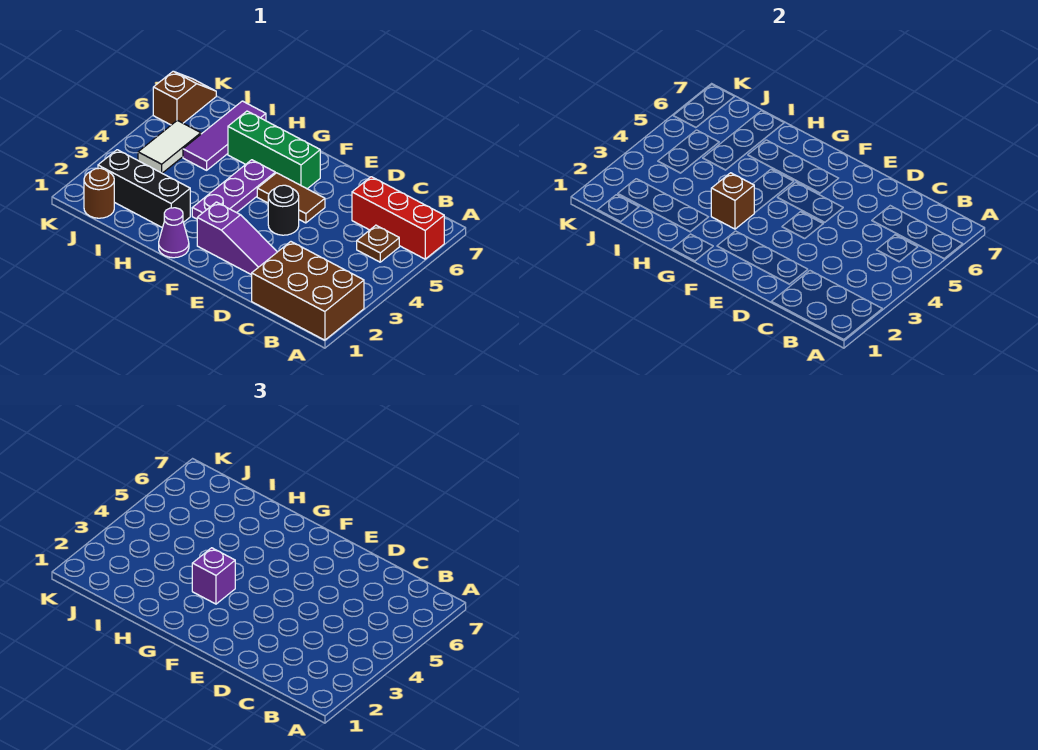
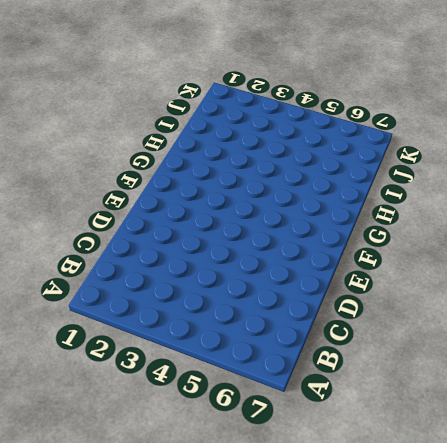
none -> brown brick A1:C2 level 1
none -> red brick A6:C6 level 1
none -> brown plate B5 level 1

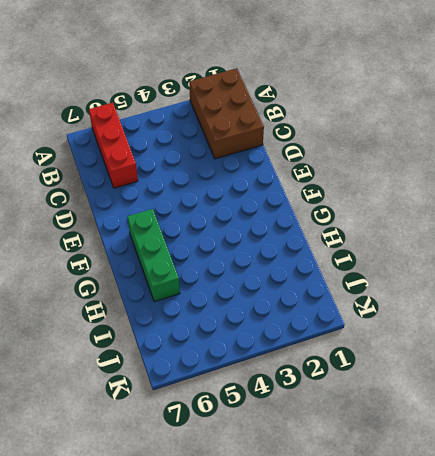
none -> brown plate B5 level 1
none -> purple slope D2:F2 level 1 top F
none -> black round brick E4 level 1

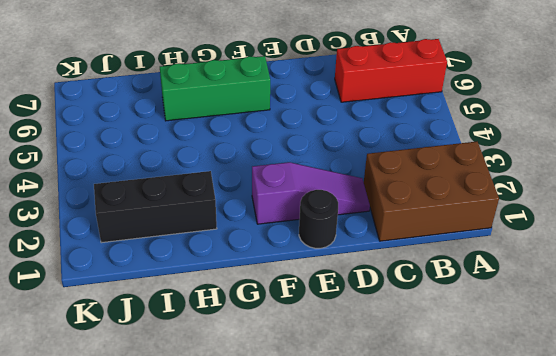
black round brick E1 level 1 -> black round brick E4 level 1
none -> brown plate B5 level 1
none -> brown tile E5:F5 level 1
none -> purple cone G1 level 1

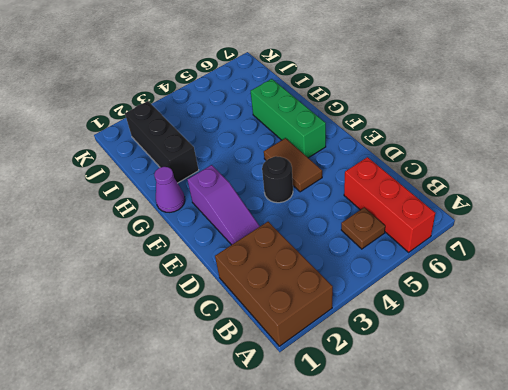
none -> purple plate G3:G5 level 1
none -> purple tile I5:I7 level 1
none -> brown round brick J1 level 1

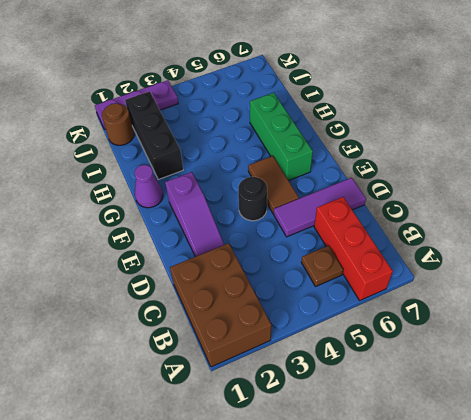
purple tile D5:D7 level 1 -> purple tile I5:I7 level 1
purple plate K1:K3 level 1 -> purple plate G3:G5 level 1
none -> white tile J4:J5 level 1
none -> brown slope K6:K7 level 1 top 6
none -> brown brick G3 level 2

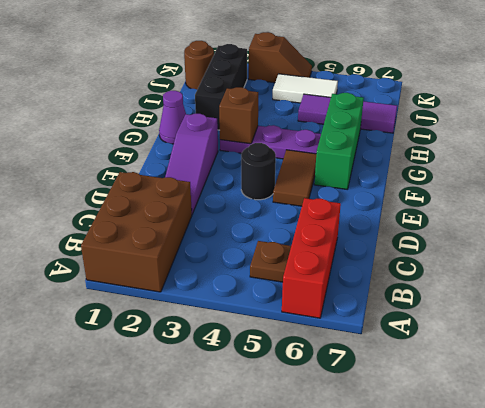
brown slope K3:K4 level 1 top 3 -> brown slope K6:K7 level 1 top 6
none -> purple brick G3 level 3

